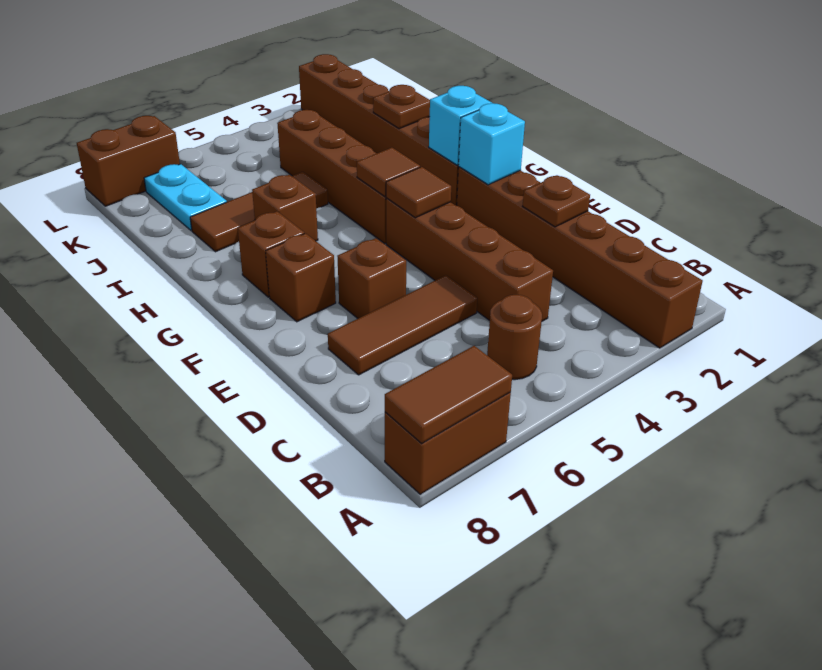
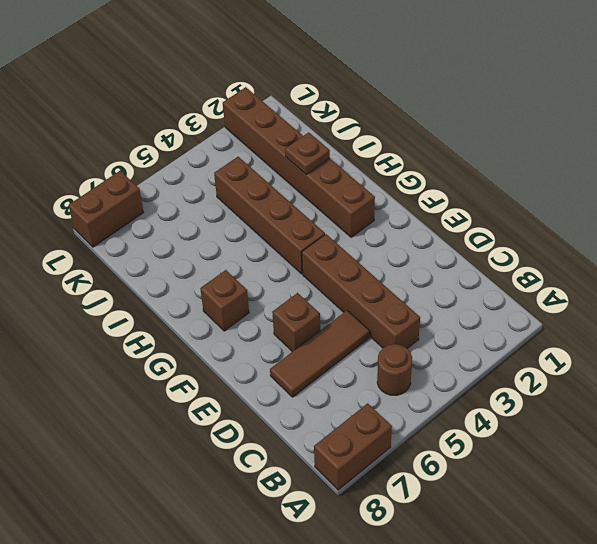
none -> brown brick A2:F2 level 1
none -> brown brick F7 level 1
none -> brown brick H6 level 1

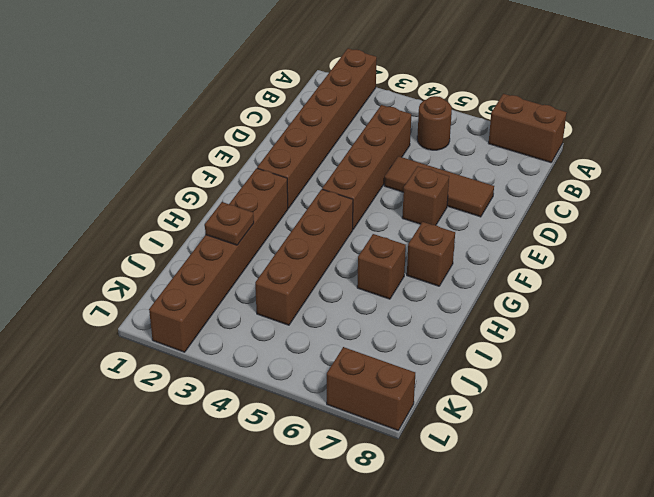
none -> brown brick F7 level 1
none -> brown tile I5:I7 level 1
none -> cyan plate J7:K7 level 1

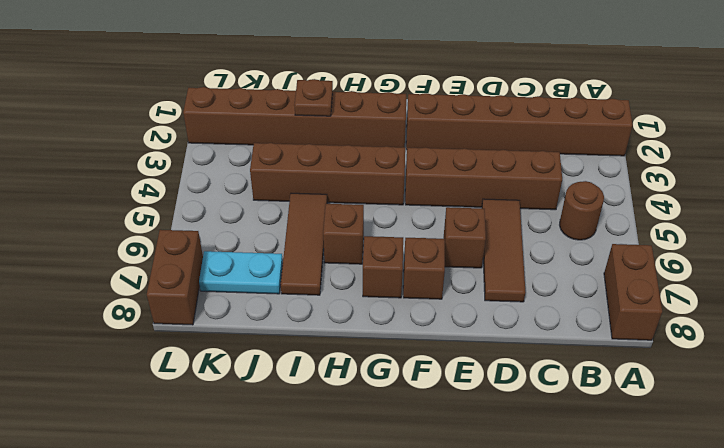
none -> brown tile A7:A8 level 2
none -> brown plate D2 level 2
none -> cyan brick F2 level 2

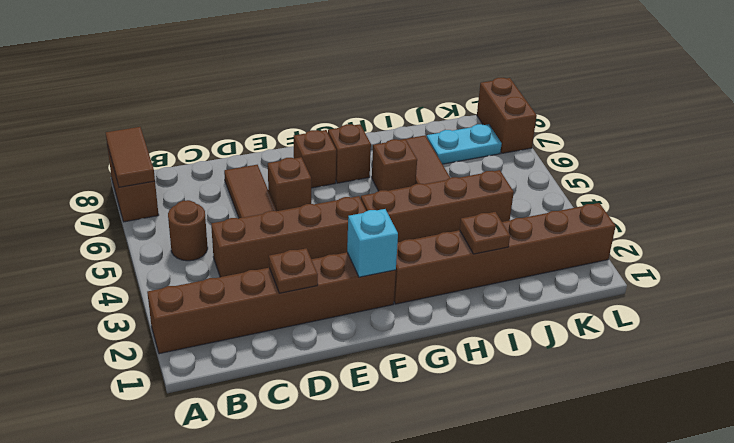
none -> brown tile F4 level 2
none -> cyan brick G2 level 2
none -> brown tile G4 level 2

